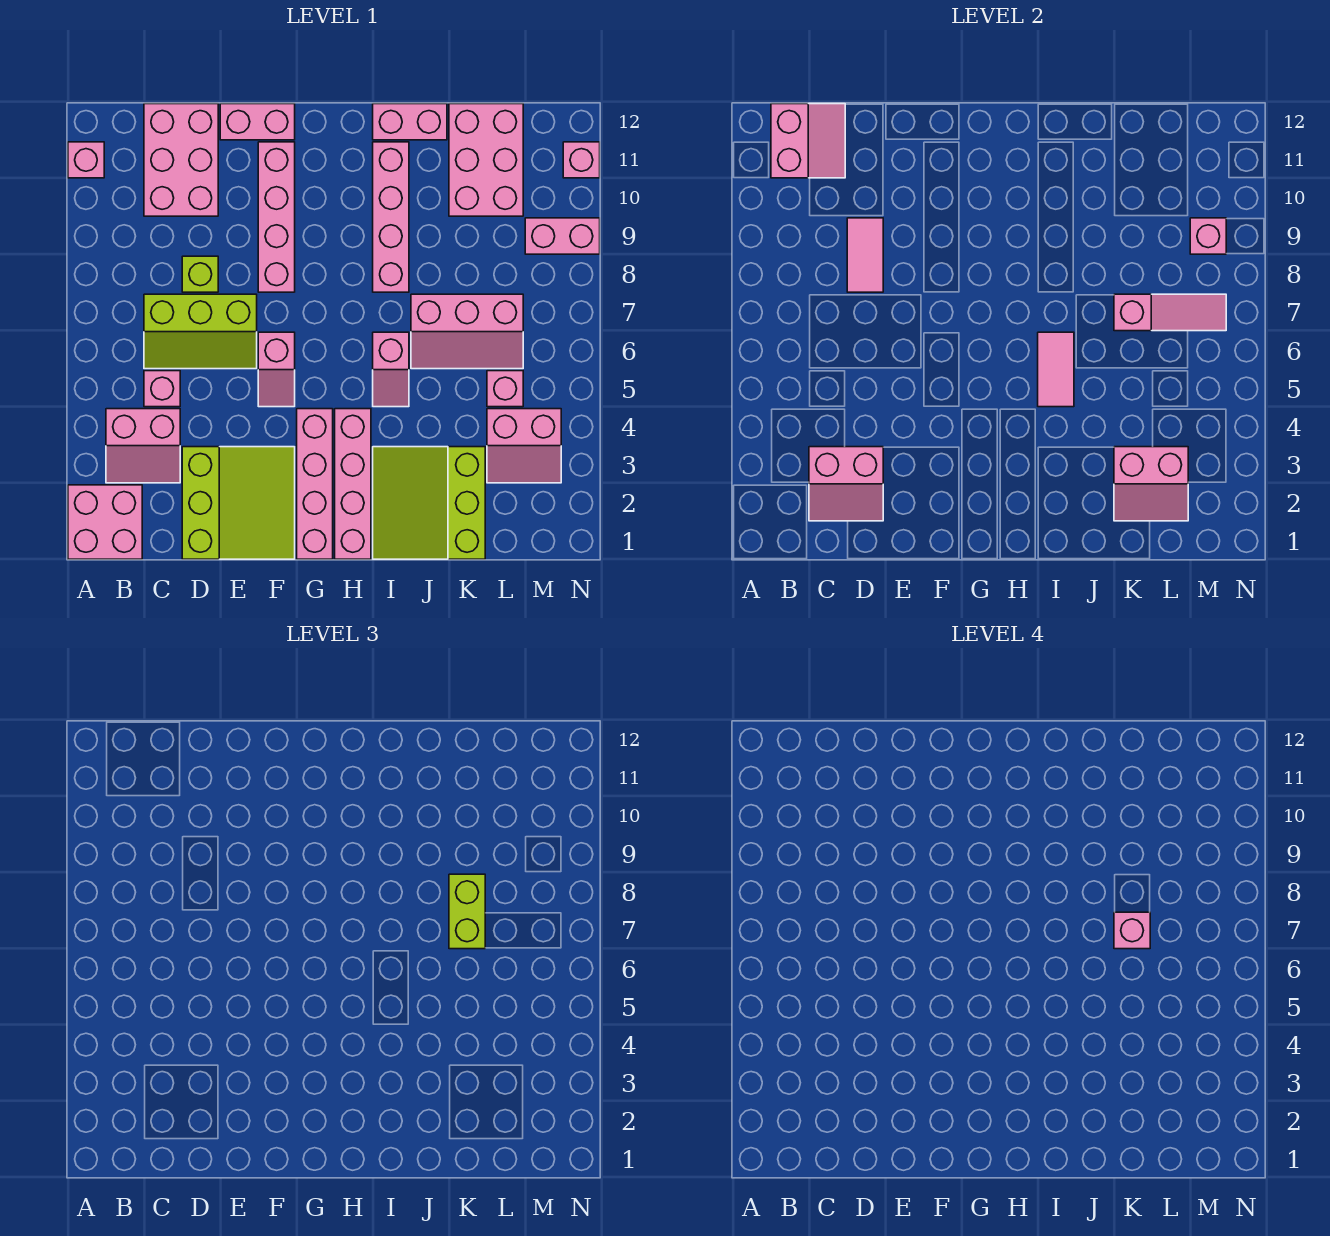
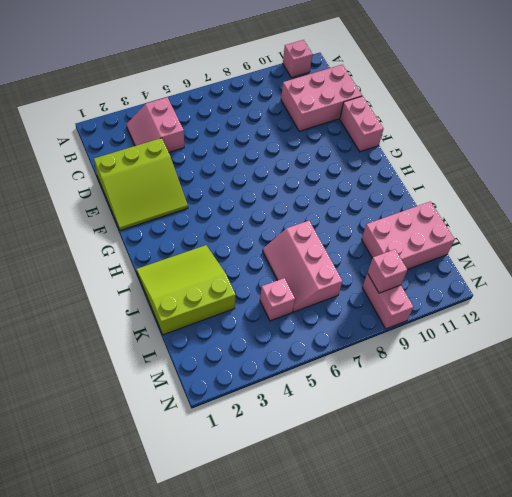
none -> pink brick A1:B2 level 1
none -> pink brick C5 level 1
none -> lime slope C6:E7 level 1 top 7
none -> lime brick D8 level 1

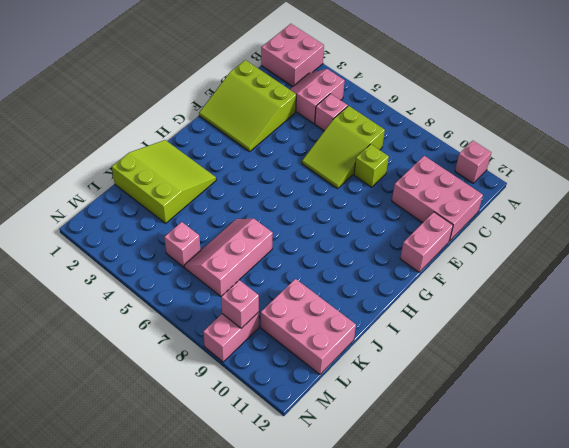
lime slope C6:E7 level 1 top C -> lime slope C6:E7 level 1 top 7
none -> pink slope F5:F6 level 1 top 6
none -> pink brick F8:F11 level 1
none -> pink brick G1:G4 level 1
none -> pink brick H1:H4 level 1

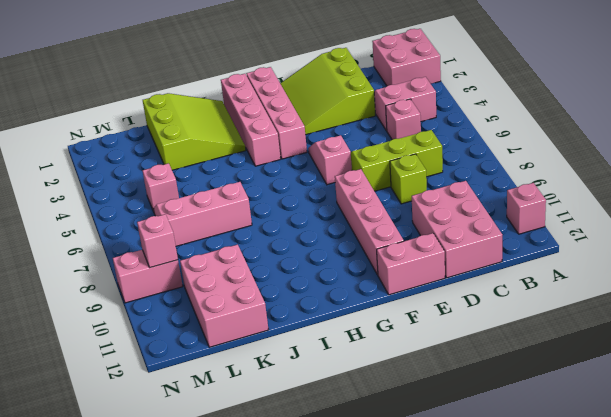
none -> pink slope I5:I6 level 1 top 6
none -> pink brick I8:I11 level 1
none -> pink brick I12:J12 level 1
none -> pink slope L3:M4 level 1 top 4

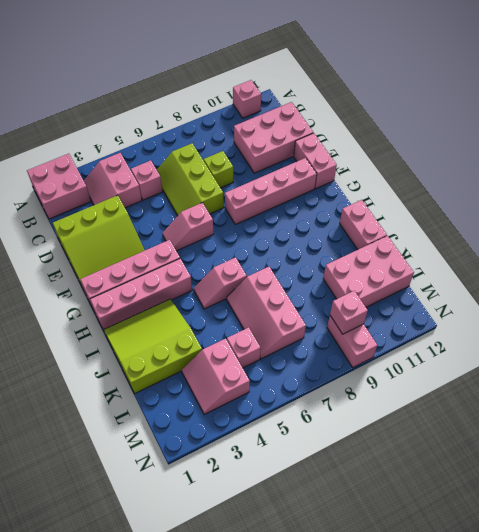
none -> pink brick I8:I11 level 1
none -> pink brick N11 level 1
none -> pink slope B11:C12 level 2 top B
none -> pink slope C2:D3 level 2 top 3

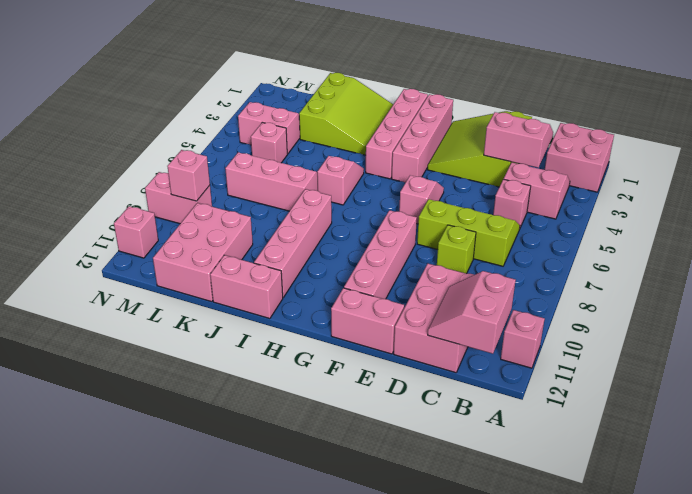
none -> pink tile D8:D9 level 2
none -> pink tile I5:I6 level 2
none -> pink slope K2:L3 level 2 top 3
none -> pink slope K7:M7 level 2 top K

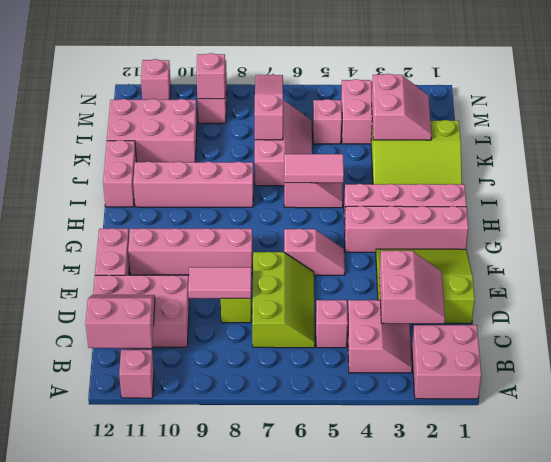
none -> lime brick K7:K8 level 3
none -> pink brick K7 level 4

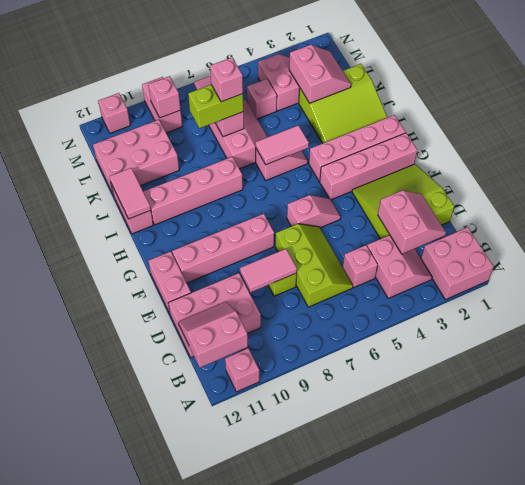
pink tile I12:J12 level 2 -> none

